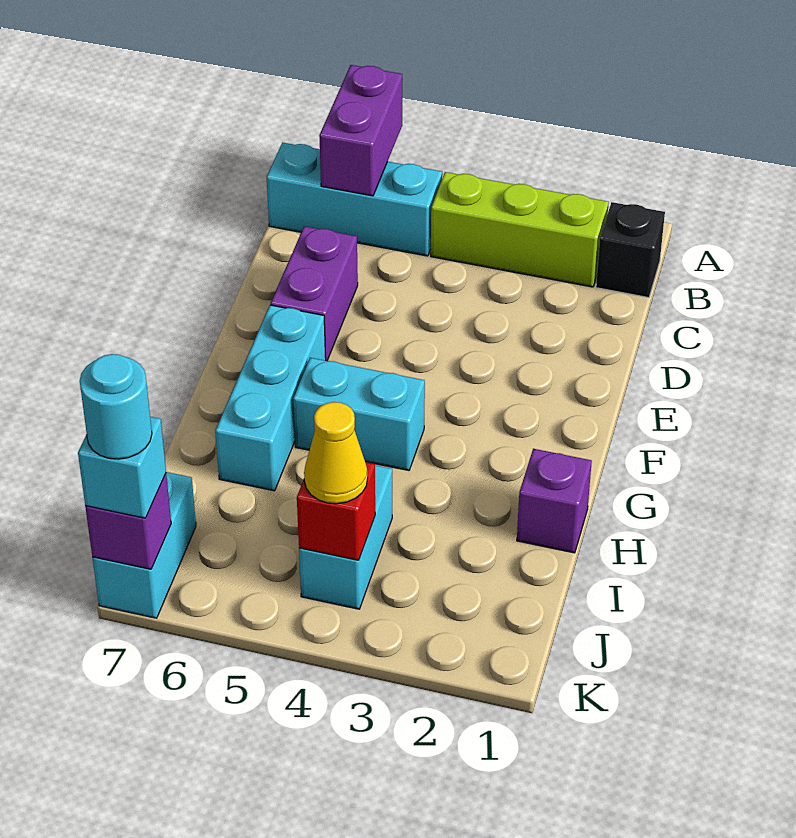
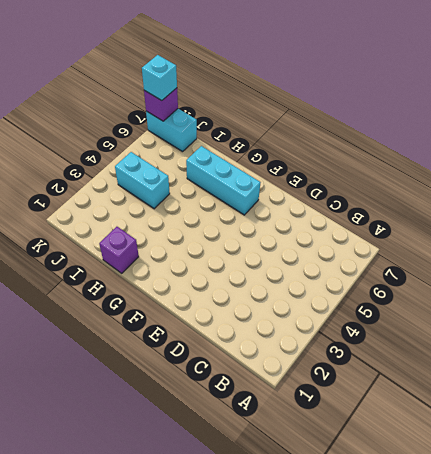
none -> black brick B1 level 1
none -> lime brick B2:B4 level 1
none -> cyan brick B5:B7 level 1

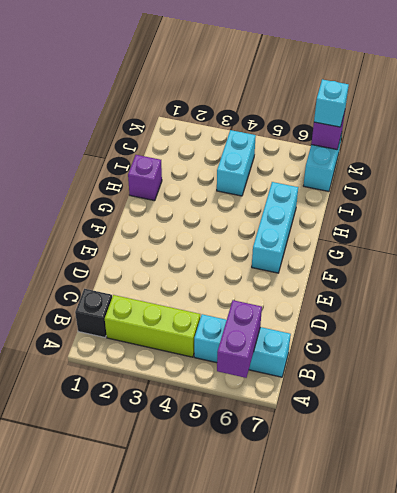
none -> purple brick D6:E6 level 1
none -> cyan brick G4:G5 level 1
none -> red brick J4 level 2

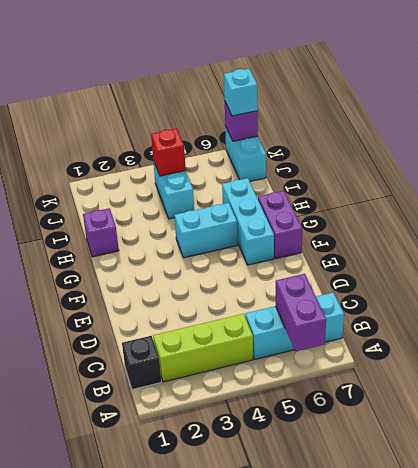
purple brick F7:G7 level 1 -> purple brick D6:E6 level 1
none -> yellow cone J4 level 3
none -> cyan round brick K7 level 4

